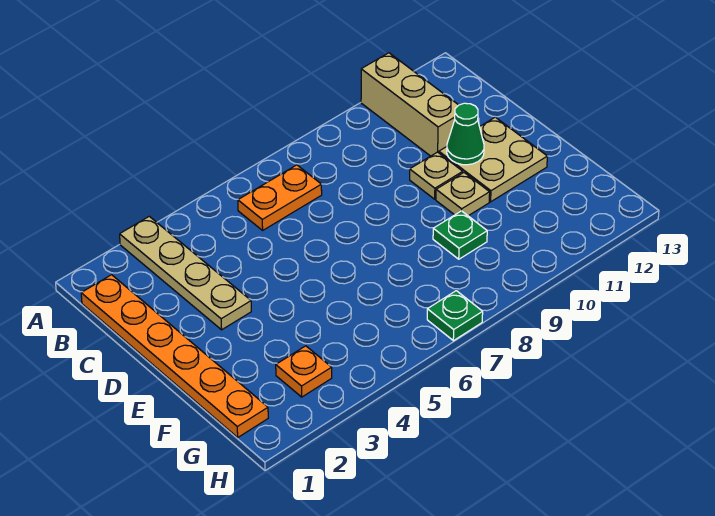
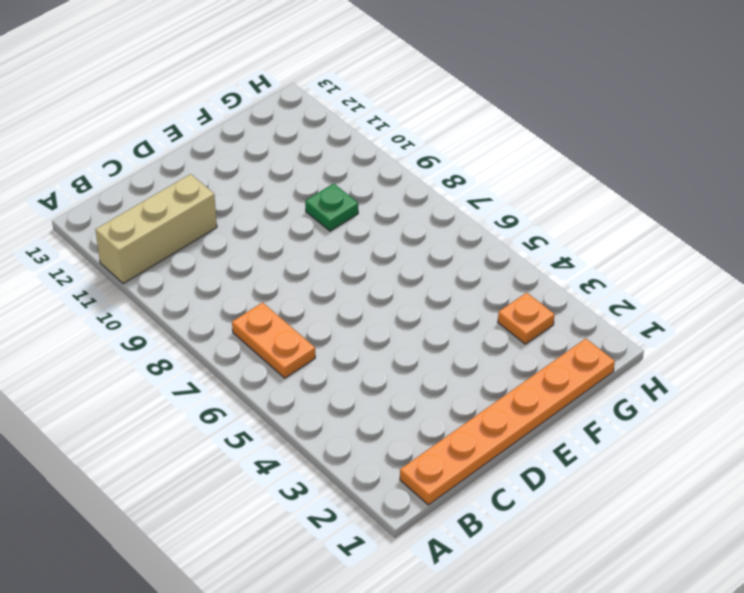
none -> tan plate A3:D3 level 1
none -> tan plate D10 level 1

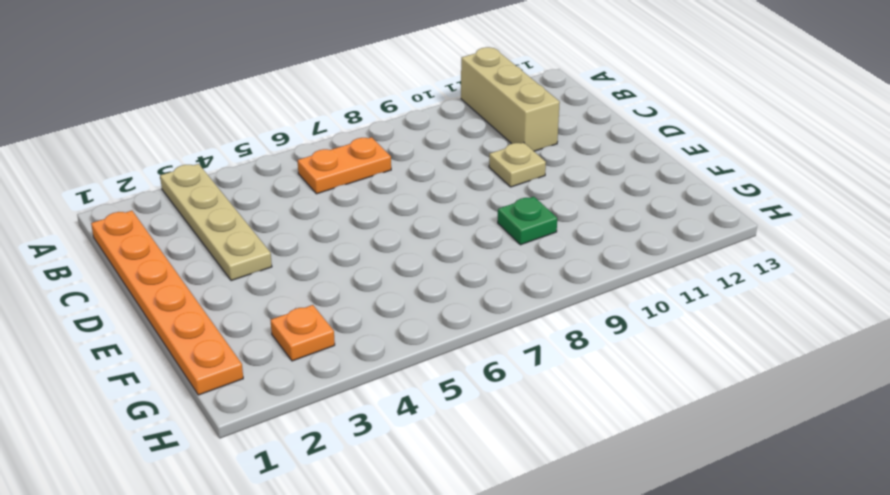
none -> tan plate D11:E12 level 1
none -> tan plate E10 level 1

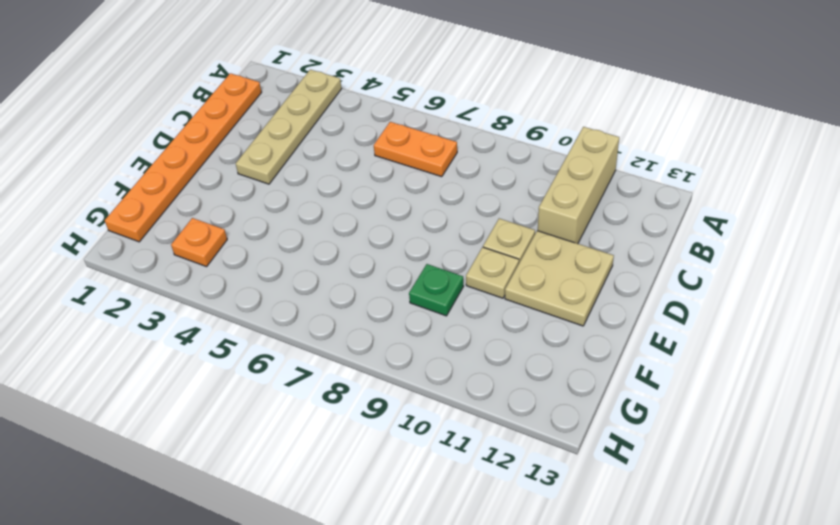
none -> green plate H7 level 1
none -> green cone D11 level 2

